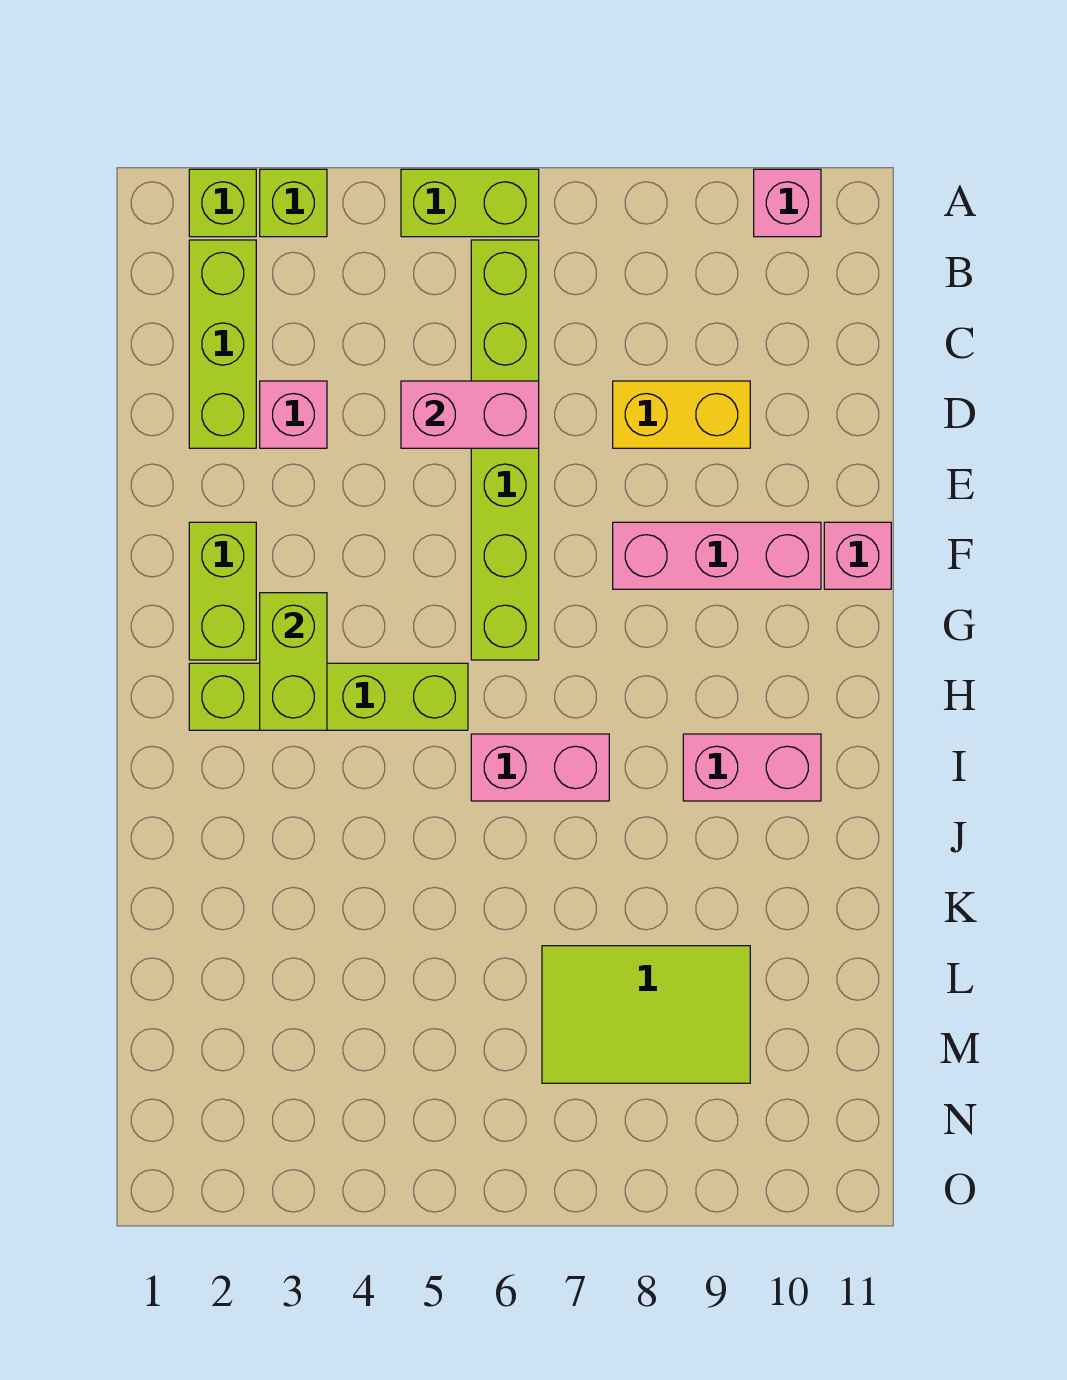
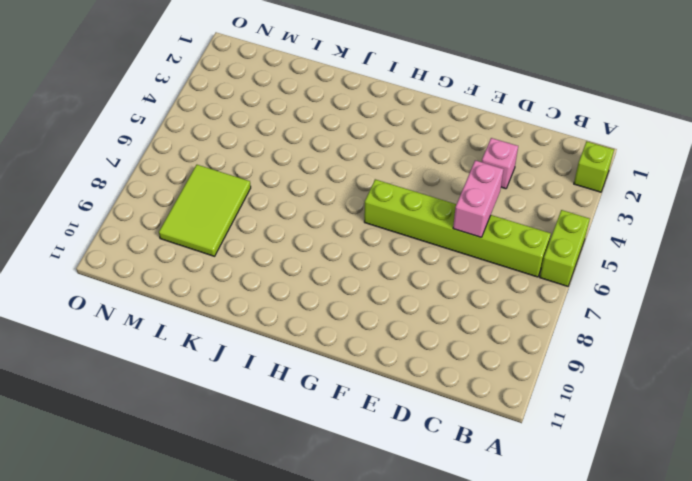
none -> lime brick A3 level 1
none -> pink brick A10 level 1
none -> lime brick B2:D2 level 1

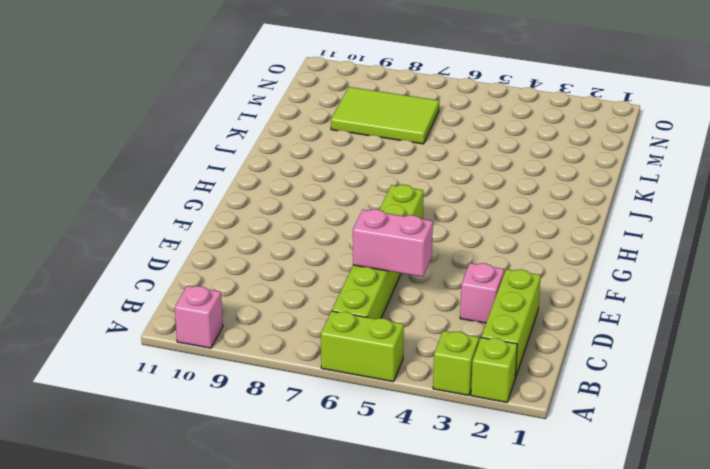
none -> yellow brick D8:D9 level 1
none -> lime brick F2:G2 level 1
none -> pink brick F8:F10 level 1

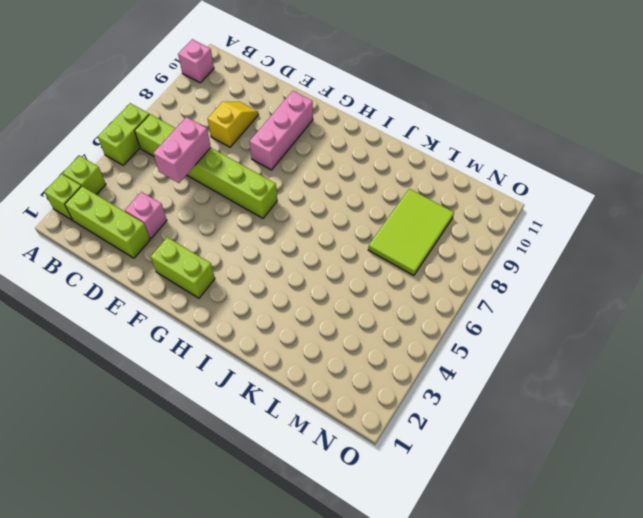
yellow slope D8:D9 level 1 top 8 -> yellow brick D8:D9 level 1
none -> pink brick F11 level 1
none -> lime brick H2:H5 level 1
none -> pink brick I6:I7 level 1

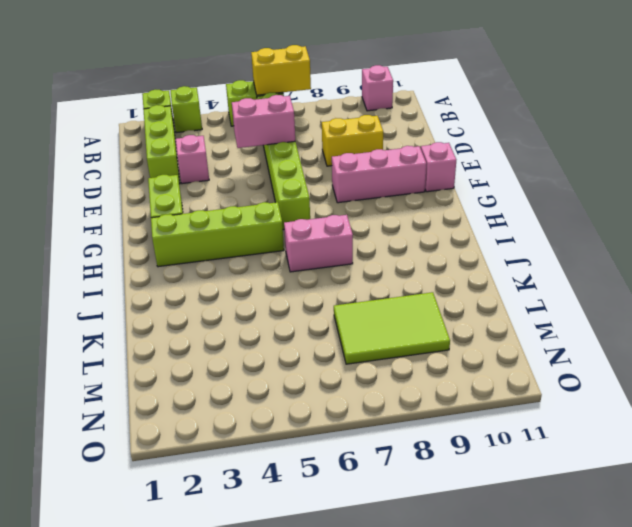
yellow brick A6:A7 level 2 -> none
none -> pink brick I9:I10 level 1
none -> lime brick G3:H3 level 2

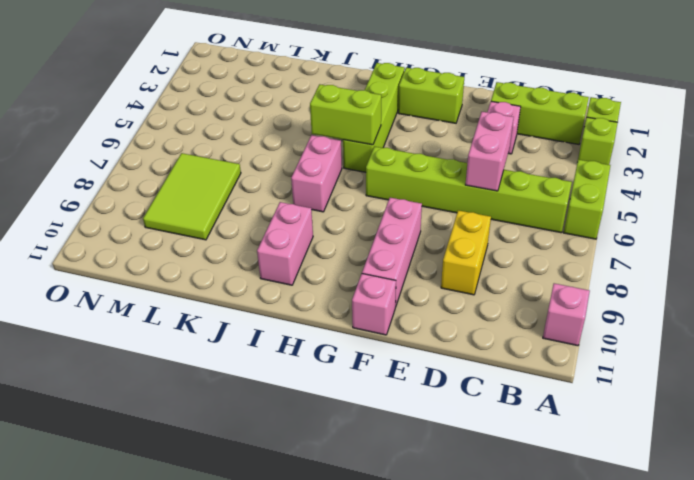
lime brick H5:I5 level 2 -> lime brick G3:H3 level 2

